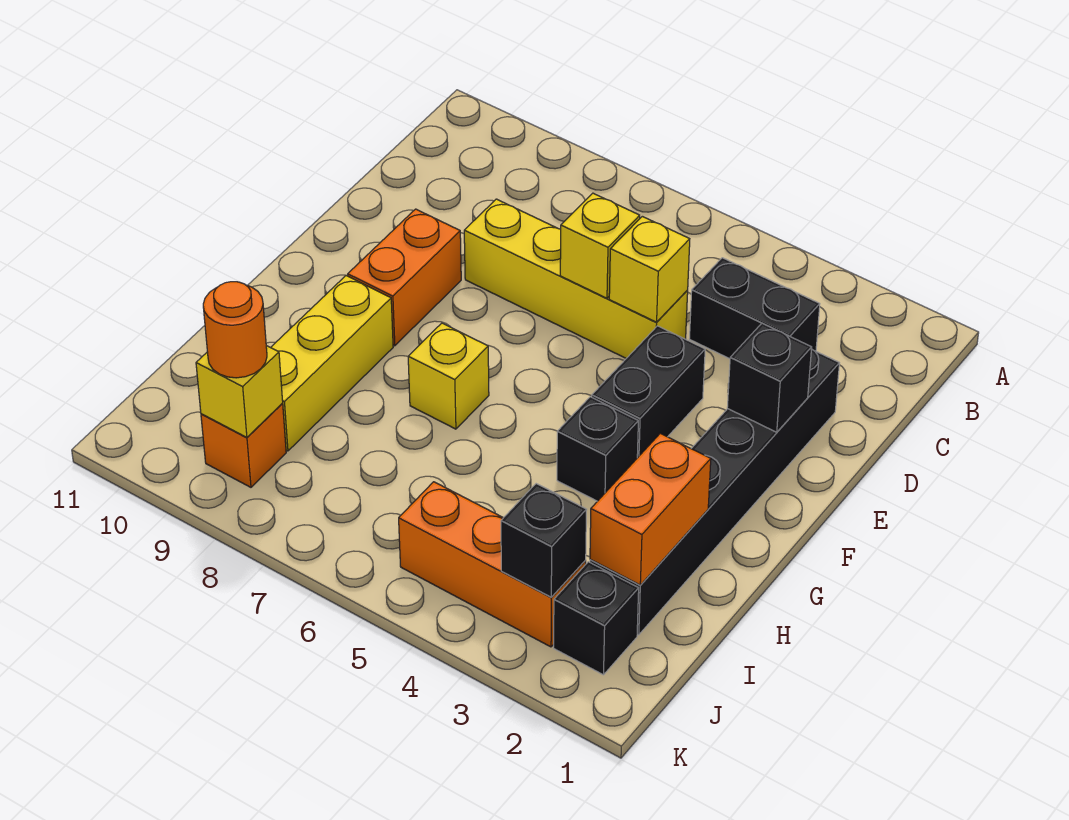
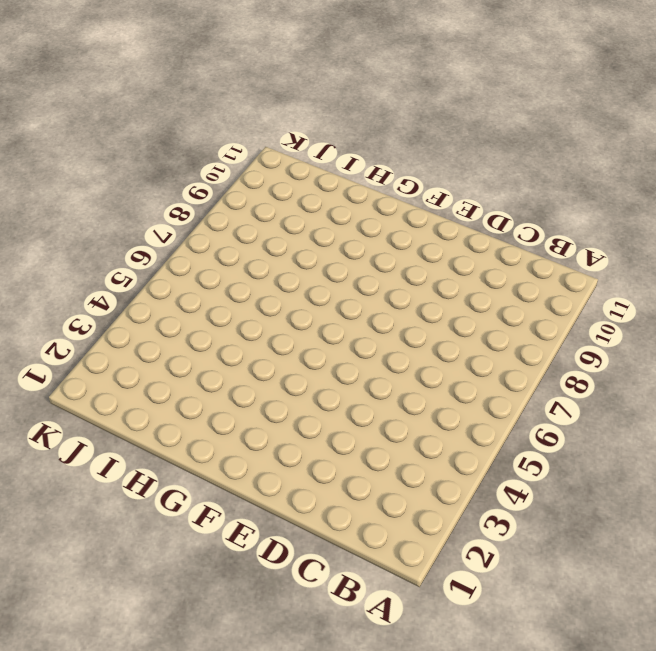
none -> black brick C3:C4 level 1
none -> black brick D2:I2 level 1
none -> yellow brick D5:D8 level 1

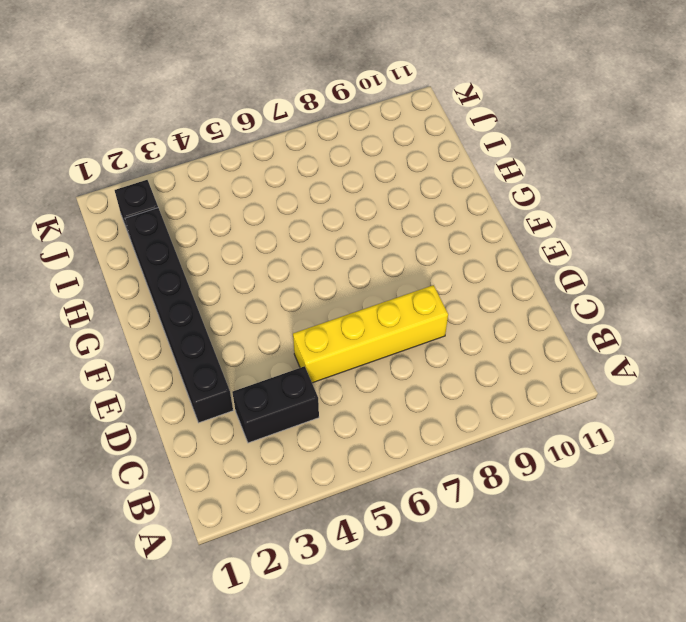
none -> black brick E4:F4 level 1
none -> orange brick E9:F9 level 1
none -> black brick G4 level 1

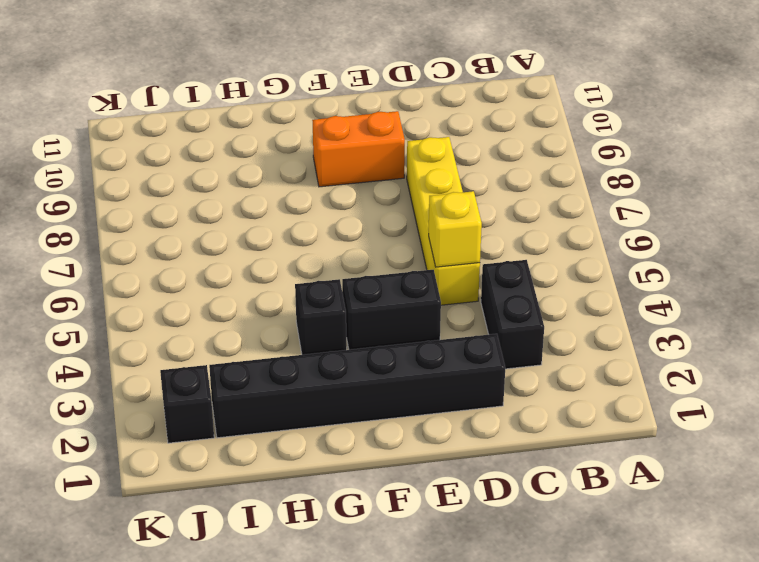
none -> yellow brick G7 level 1
none -> yellow brick G9:I9 level 1
none -> orange brick J3:J5 level 1

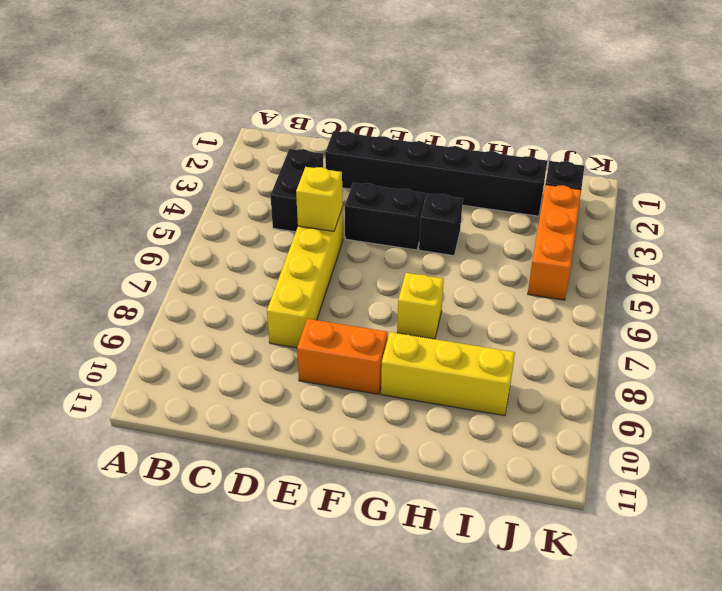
none -> orange brick J9 level 1
none -> yellow brick D6 level 2
none -> black brick E2 level 2

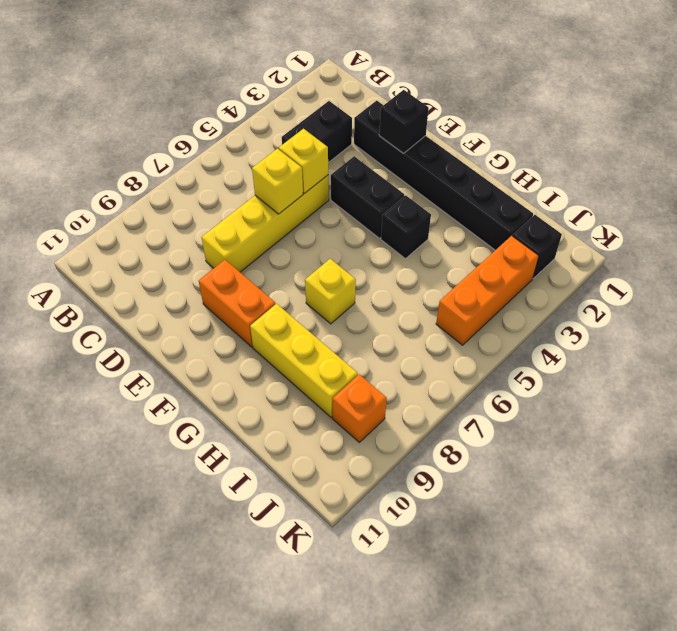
none -> orange brick H2:I2 level 2
none -> black brick J3 level 2
none -> yellow brick J9 level 2

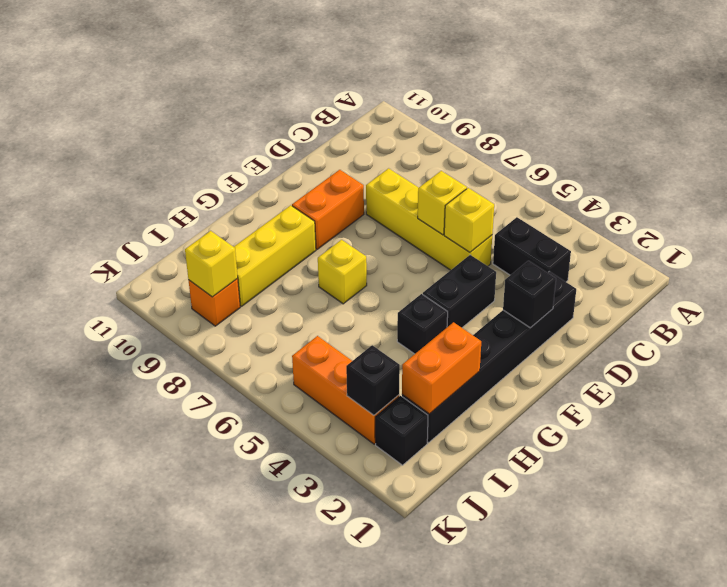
none -> orange round brick J9 level 3

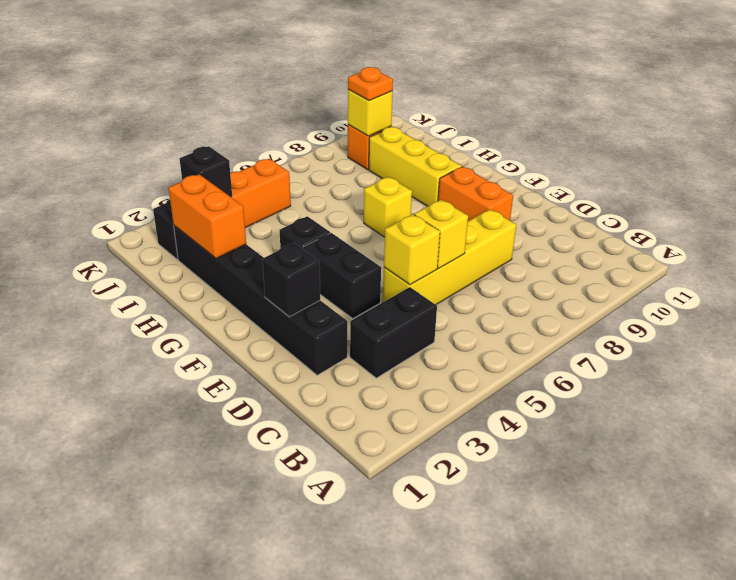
orange plate J9 level 3 -> orange round brick J9 level 3

